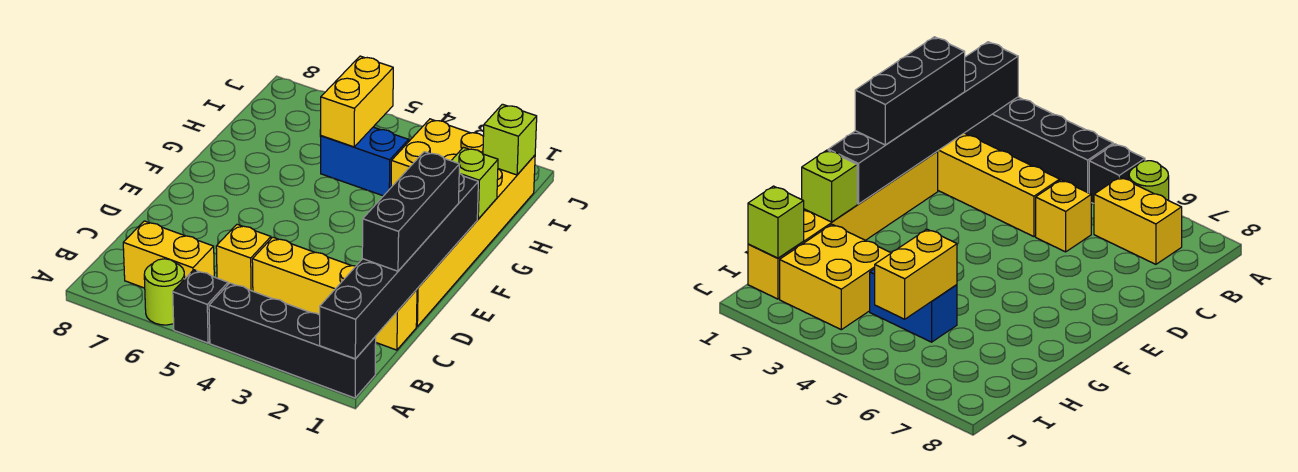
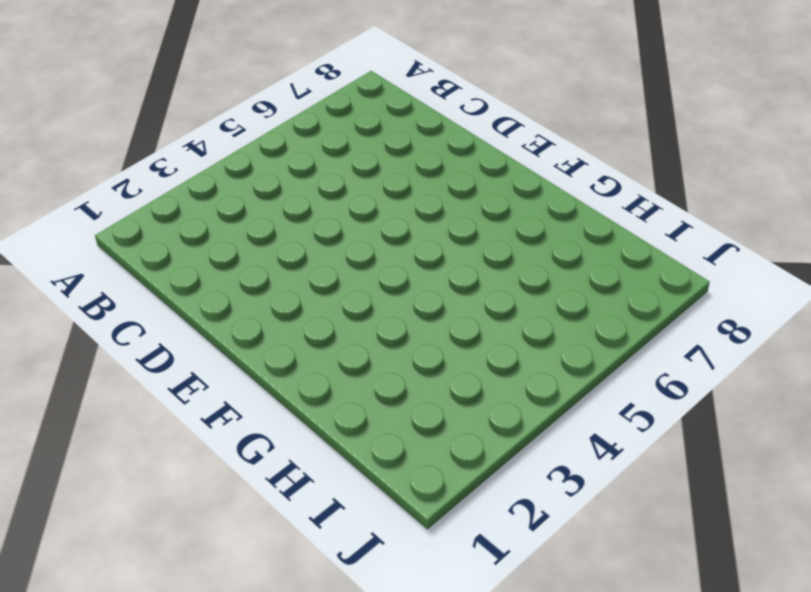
none -> black brick A1:A4 level 1
none -> black brick A5 level 1
none -> lime round brick A6 level 1

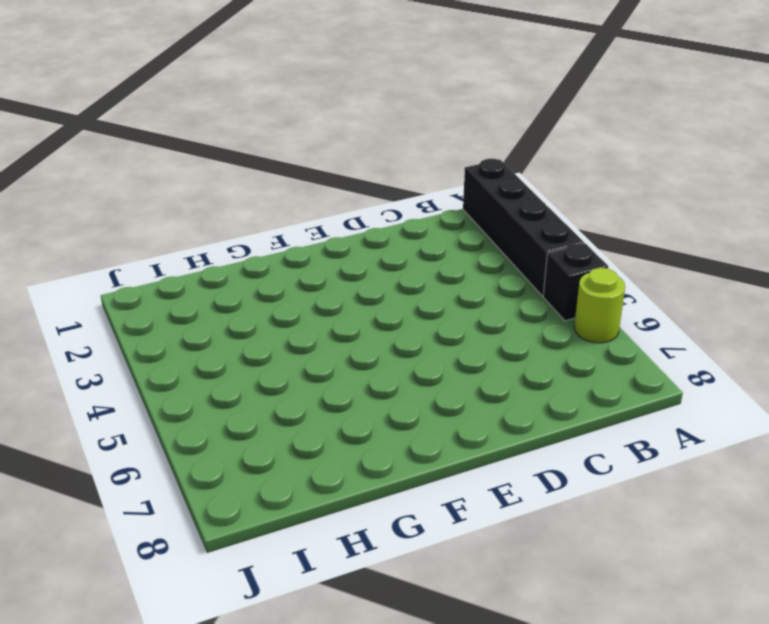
none -> yellow brick B6:B7 level 1
none -> yellow brick C1:C4 level 1
none -> yellow brick C5 level 1

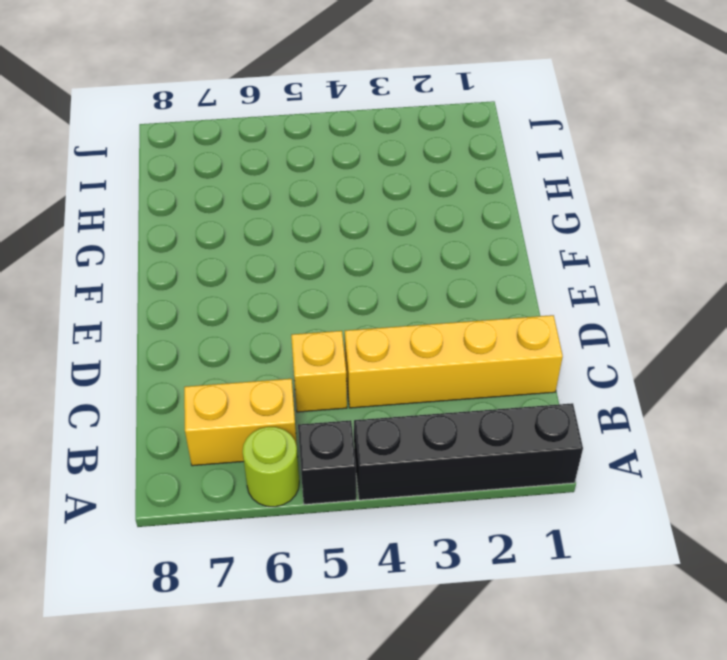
none -> yellow brick D1:I1 level 1
none -> yellow brick H2:I3 level 1
none -> blue brick H4:H5 level 1

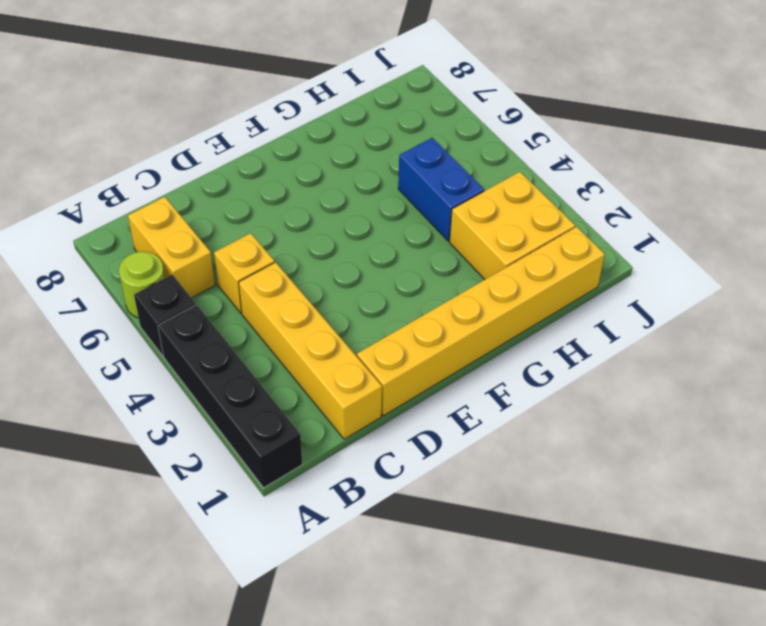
none -> black brick A1:F1 level 2
none -> lime brick G1 level 2
none -> yellow brick H5:I5 level 2

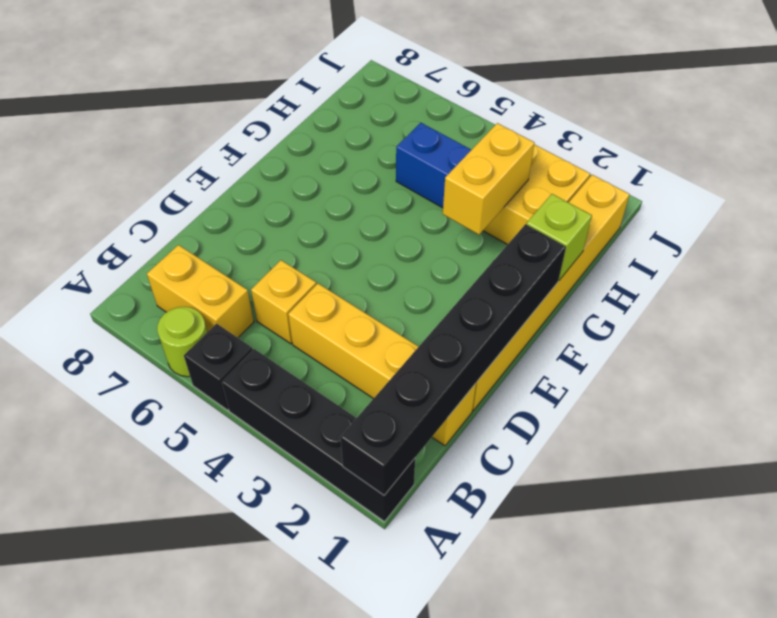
yellow brick G3:H3 level 2 -> yellow brick H5:I5 level 2
none -> lime brick I1 level 2
none -> black brick C1:E1 level 3

